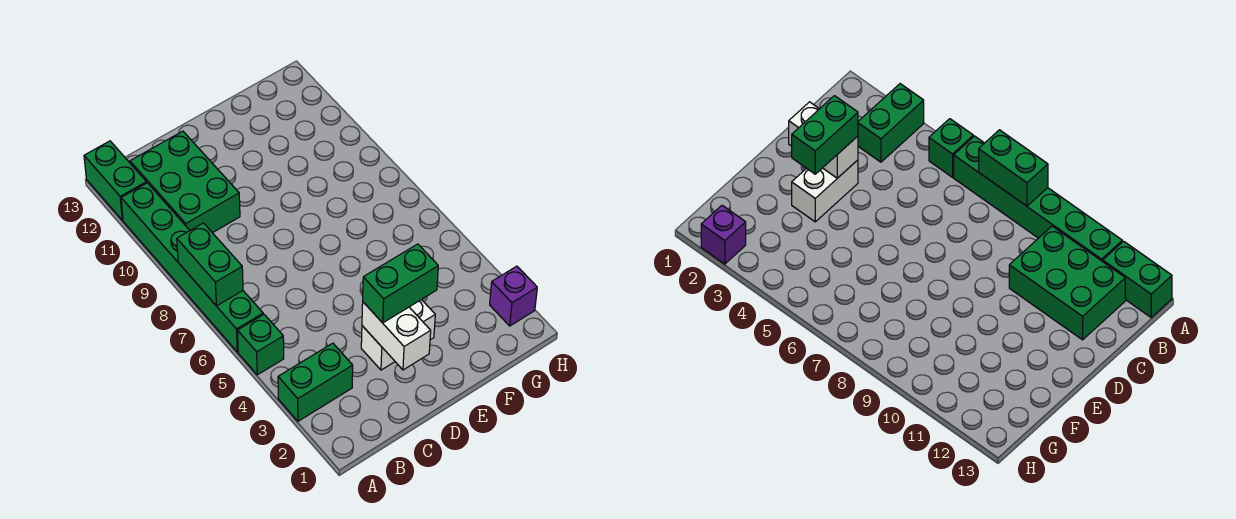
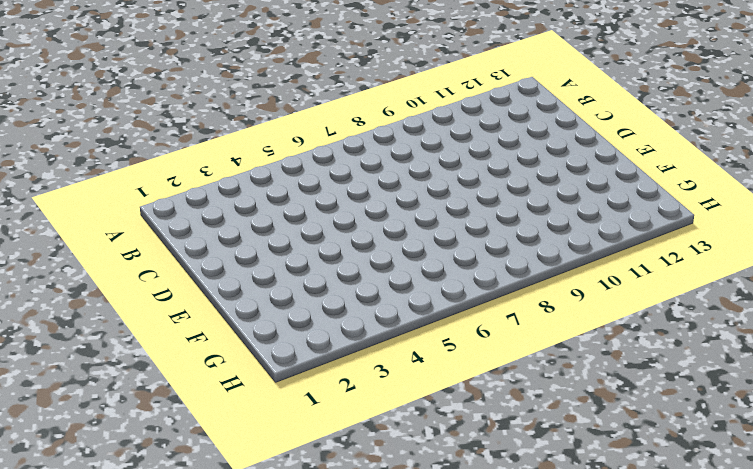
none -> green brick A3:B3 level 1
none -> green brick A5 level 1

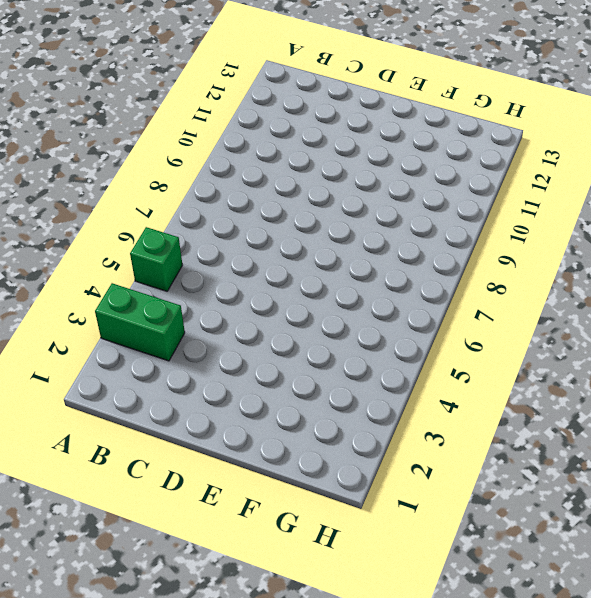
none -> green brick A6:A11 level 1
none -> green brick A12:A13 level 1

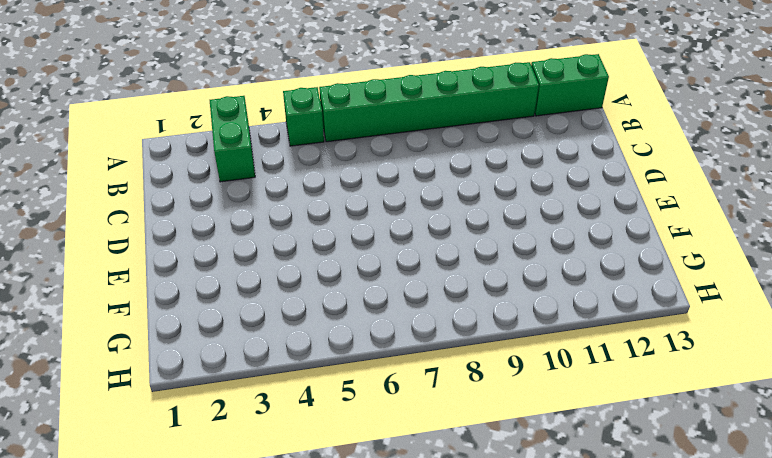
none -> green brick B10:C12 level 1
none -> white brick D3:E3 level 1

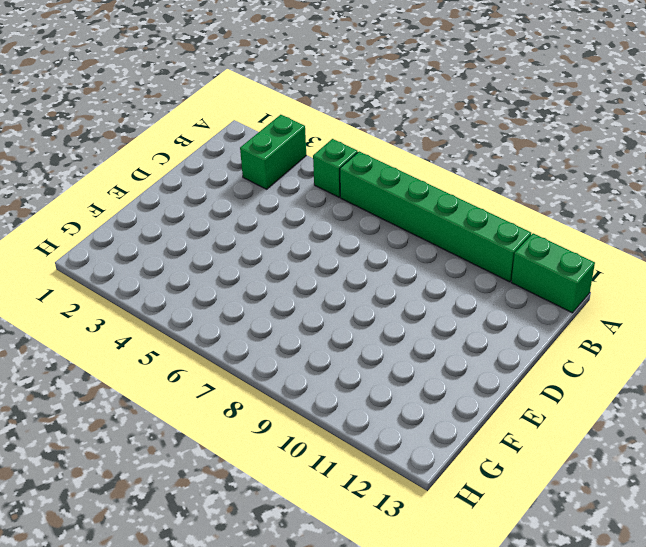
none -> green brick B10:C12 level 1
none -> white brick D3:E3 level 1

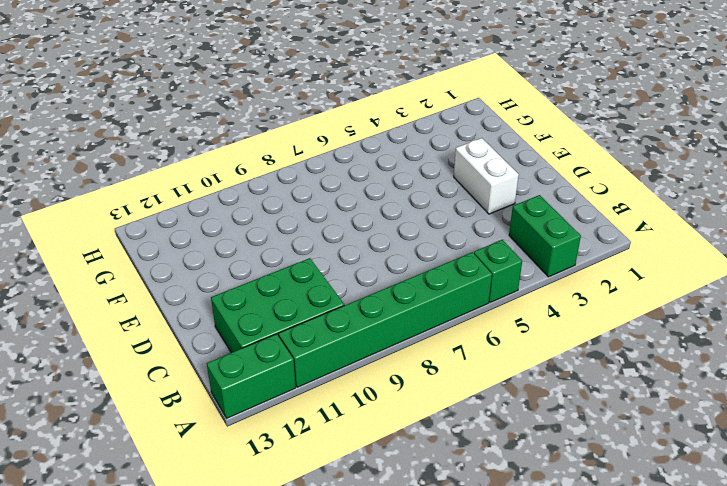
none -> purple brick H2 level 1
none -> green brick A7:A8 level 2

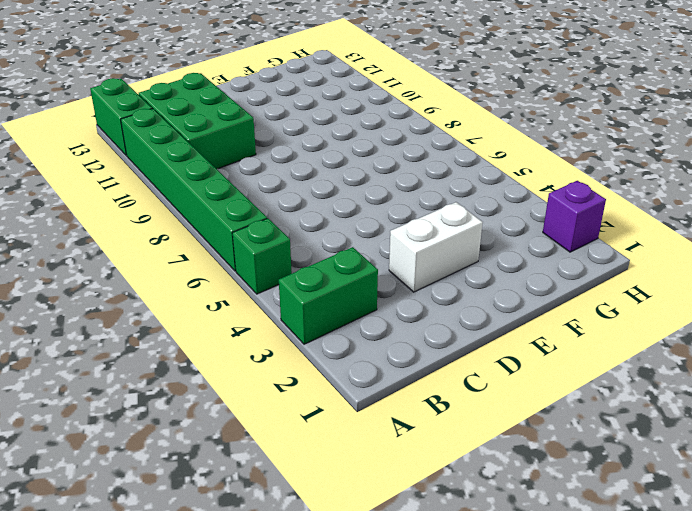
none -> green brick A7:A8 level 2
none -> white brick D2:D3 level 2

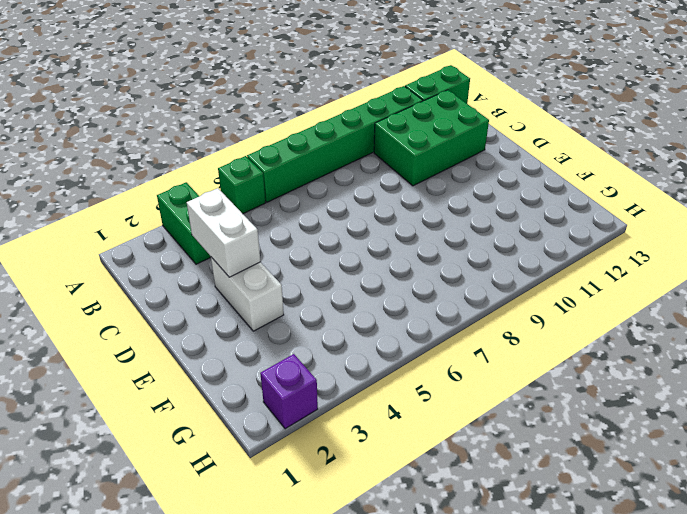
white brick C3:D3 level 2 -> white brick D2:D3 level 2
none -> green brick A7:A8 level 2
none -> green brick D3:E3 level 3

